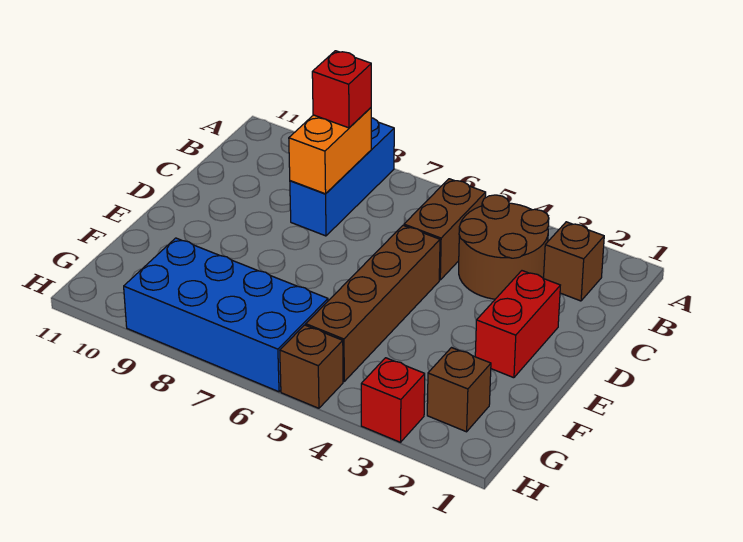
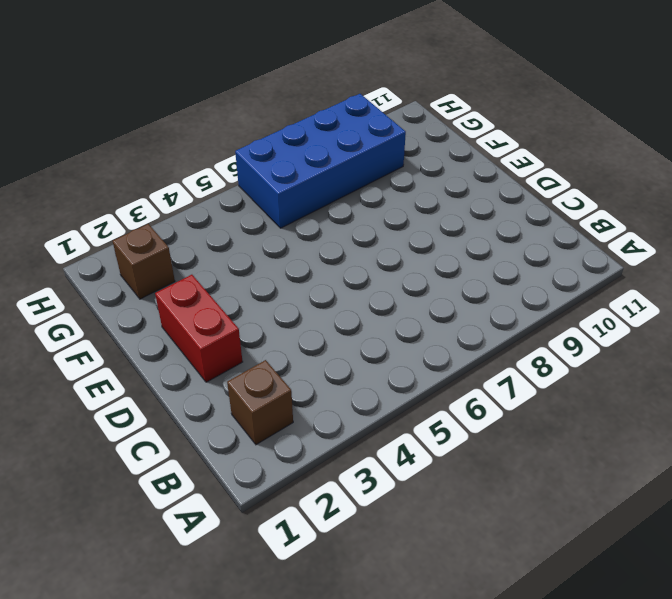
none -> blue brick A8:C8 level 1
none -> brown round brick B3:C4 level 1
none -> brown brick B5:C5 level 1

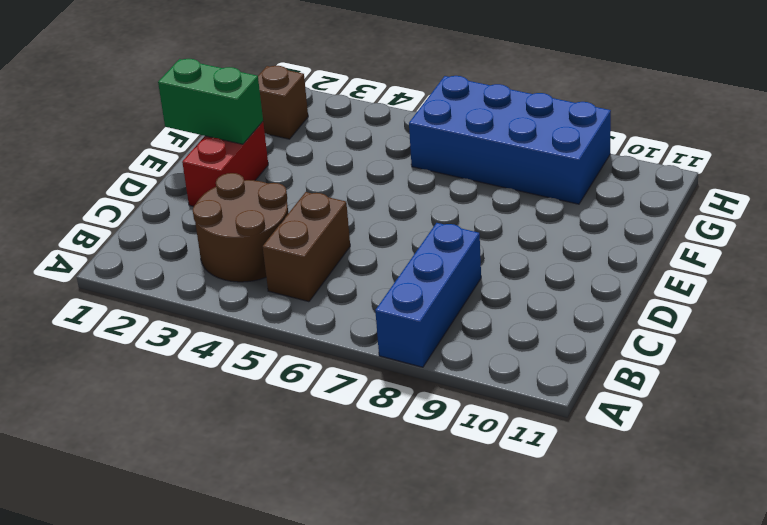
green brick E1:E2 level 2 -> none
none -> brown brick B2 level 1
none -> brown brick D5:G5 level 1
none -> red brick H3 level 1

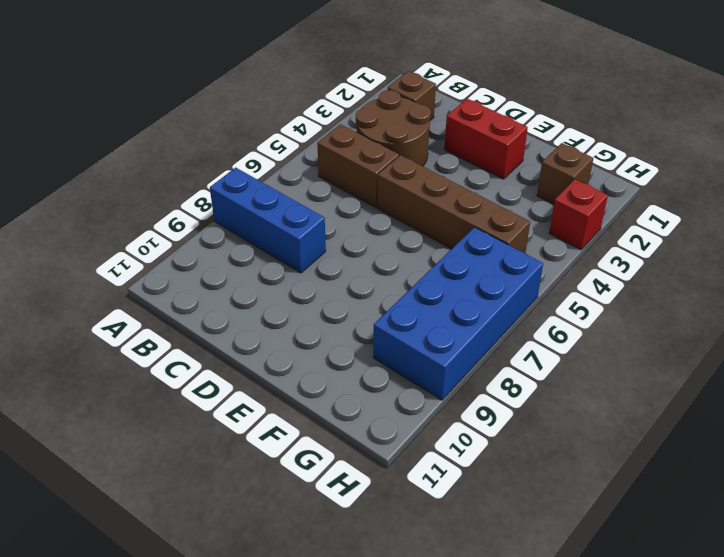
none -> brown brick H5 level 1
none -> orange brick B8:C8 level 2
none -> red brick B8 level 3

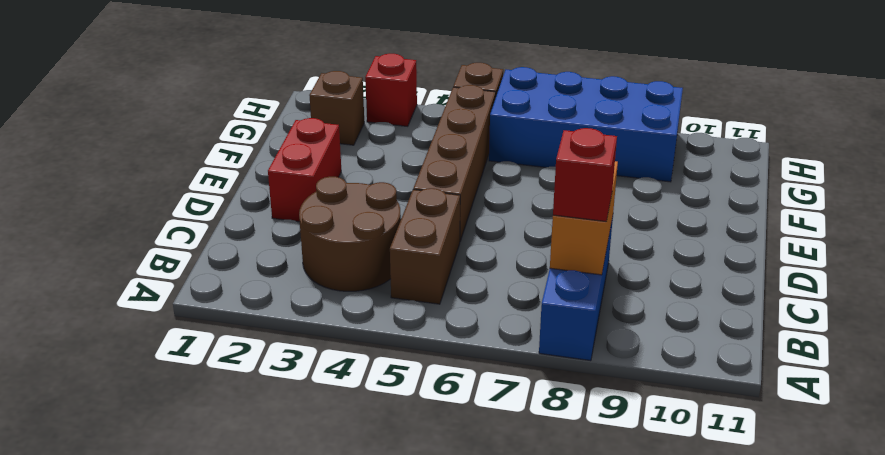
none -> brown brick B2 level 1

